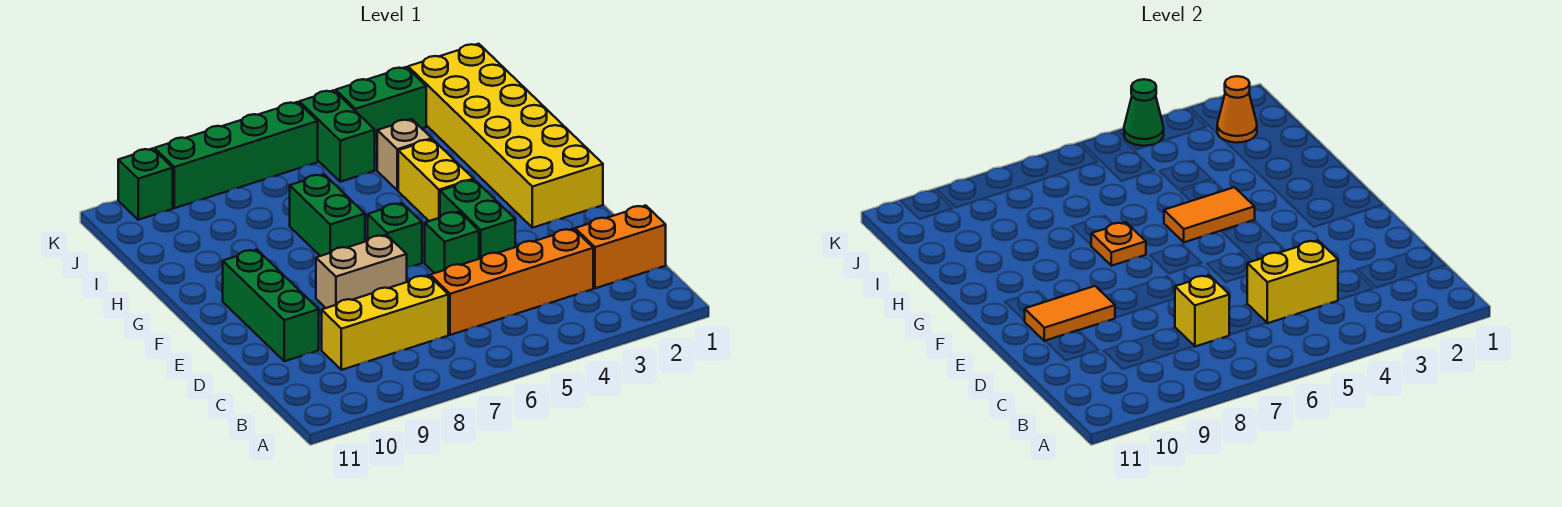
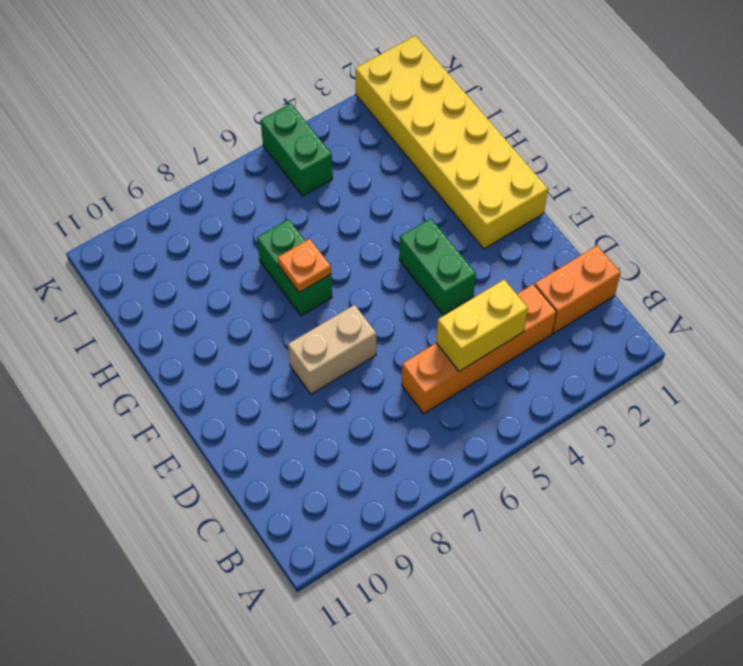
none -> yellow brick C7:C9 level 1
none -> green brick D10:F10 level 1
none -> green brick E5 level 1

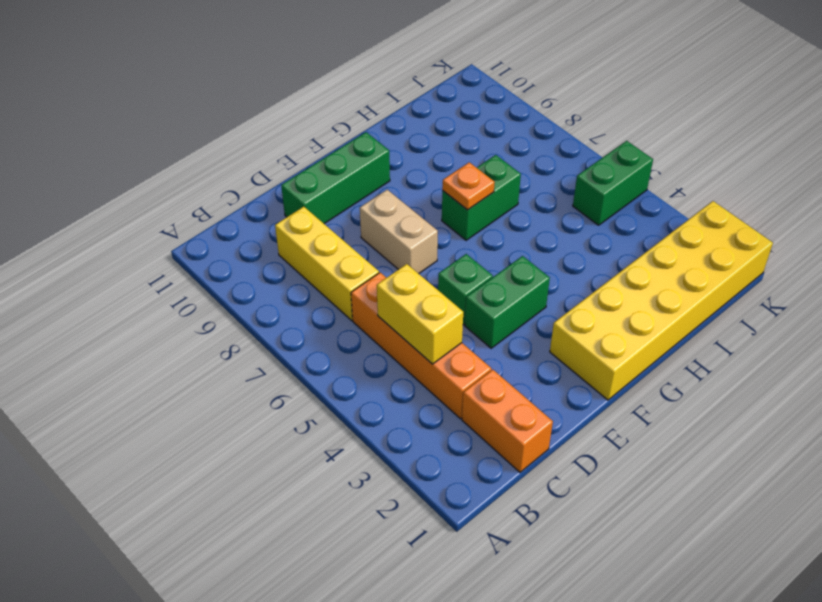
none -> green brick F6 level 1
none -> yellow brick G4:H4 level 1
none -> tan brick I4 level 1

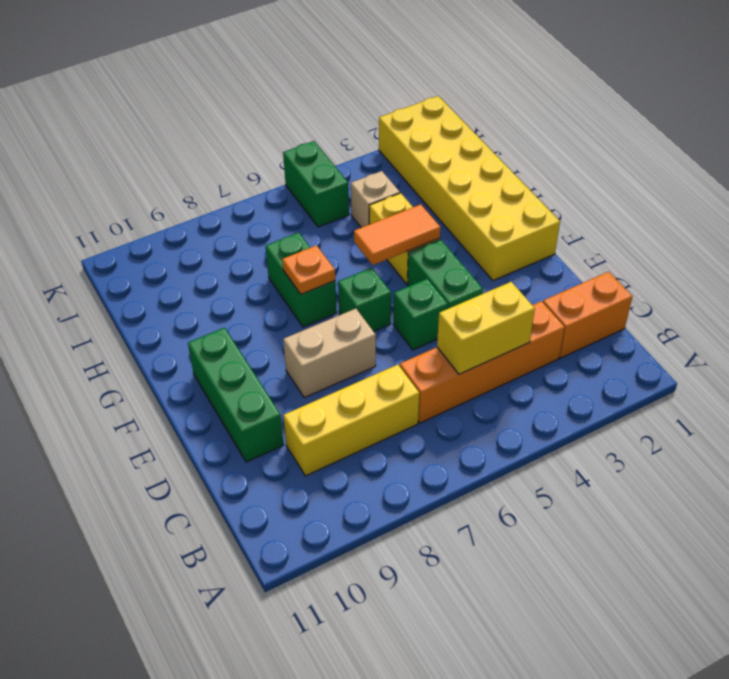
none -> green brick K3:K4 level 1
none -> green brick K6:K9 level 1
none -> green brick K10 level 1

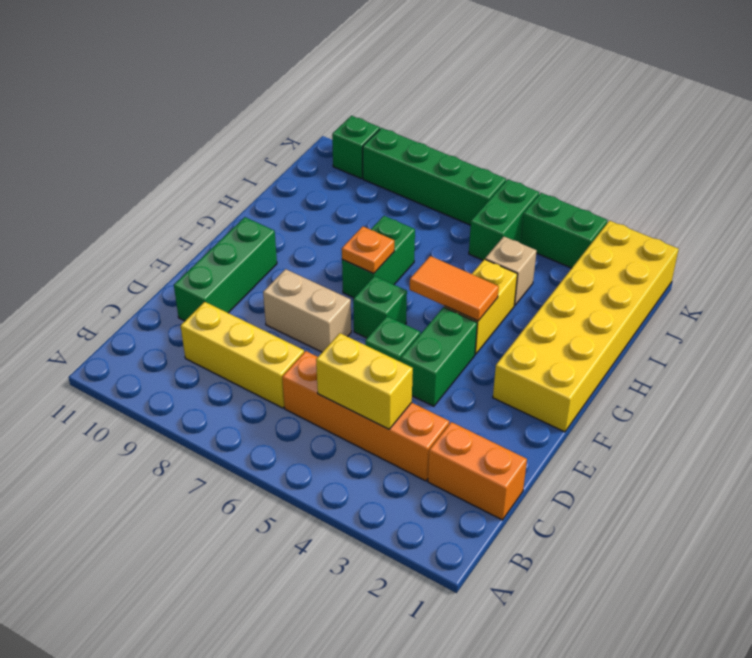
none -> yellow brick C7 level 2
none -> orange tile E9:E10 level 2
none -> orange cone J2 level 2

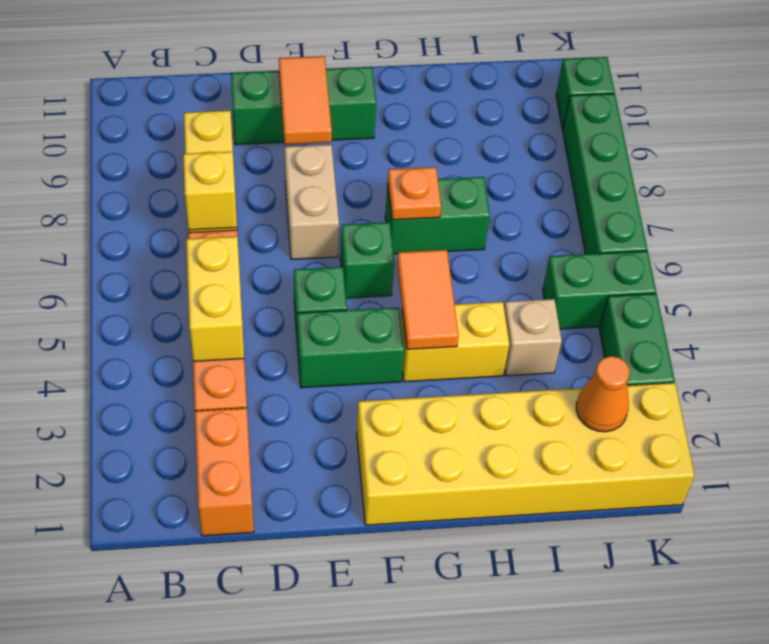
none -> green cone K4 level 2

